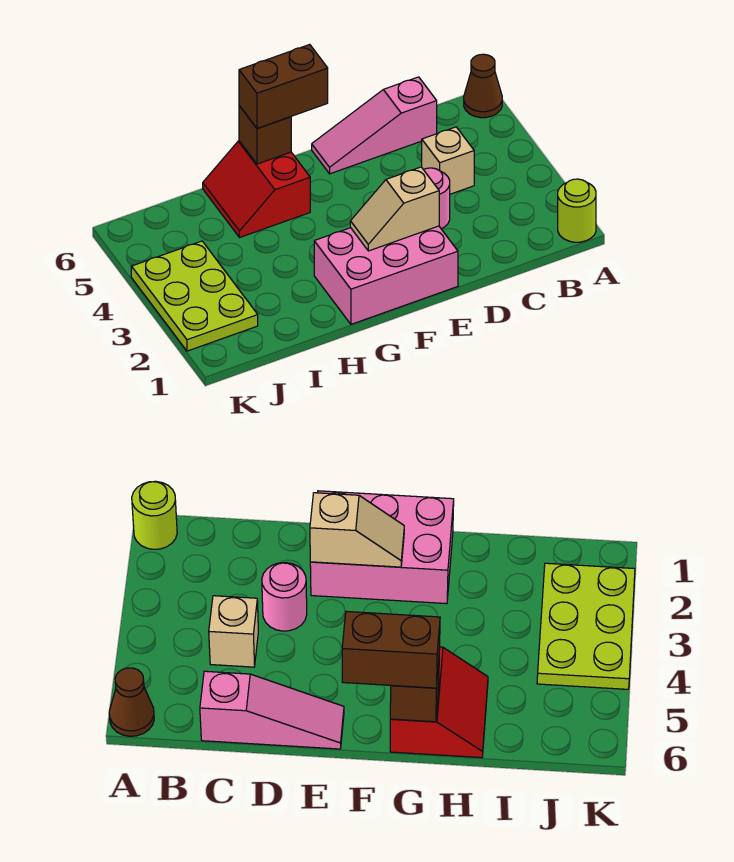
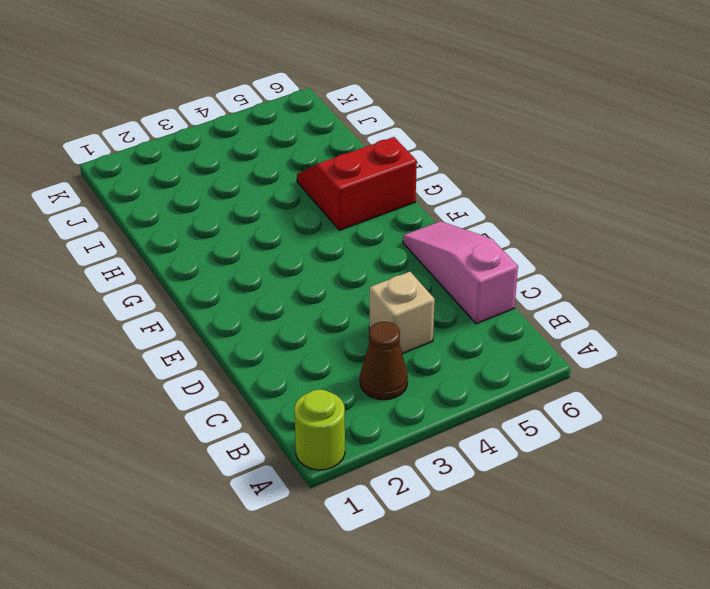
brown cone B3 level 1 -> brown cone A6 level 1
none -> pink round brick D3 level 1
none -> pink brick E1:G2 level 1

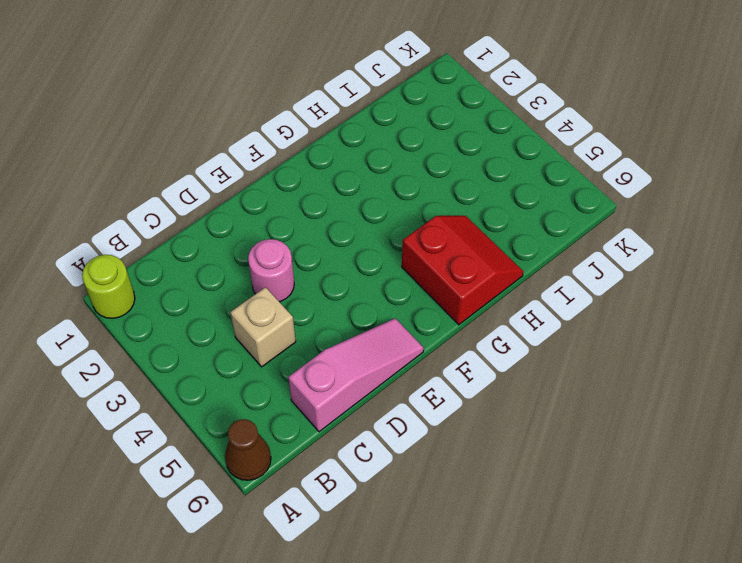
none -> pink brick E1:G2 level 1
none -> lime plate J2:K4 level 1

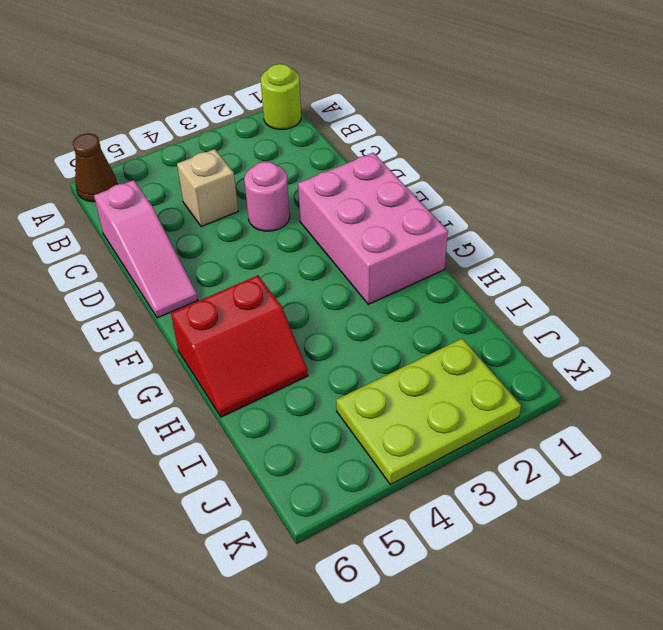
none -> tan slope E2:F2 level 2 top E
none -> brown brick G6 level 2

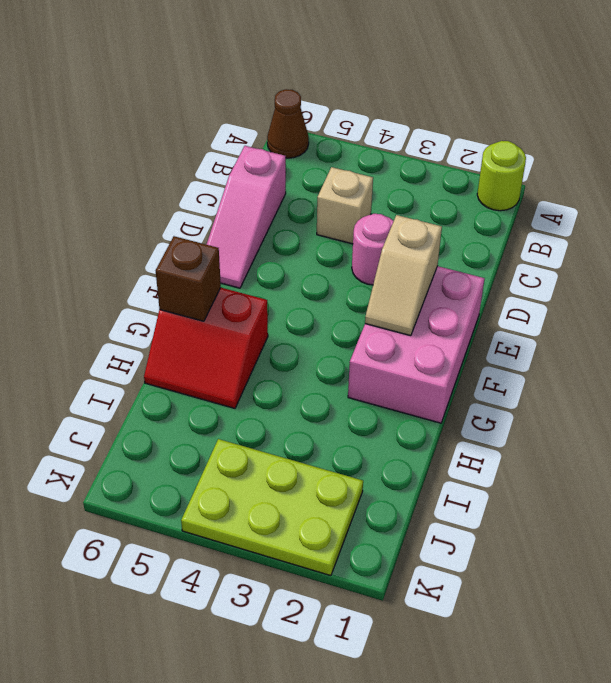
none -> brown brick F6:G6 level 3

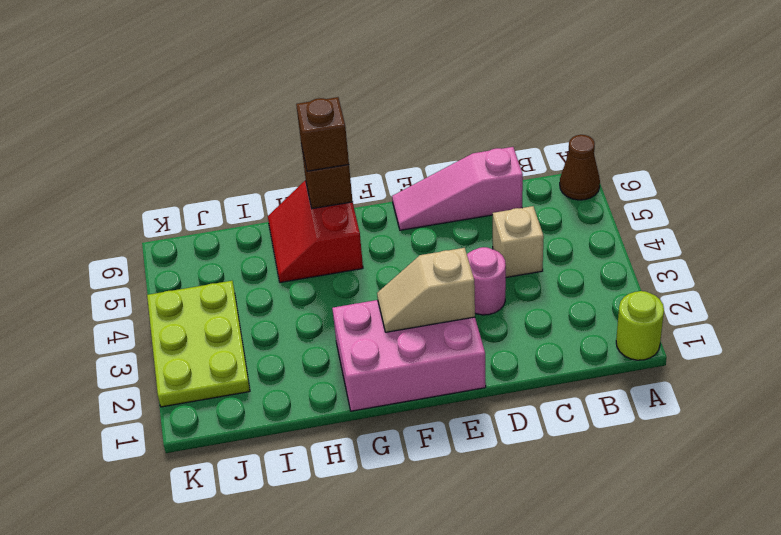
brown brick G6 level 3 -> brown brick F6:G6 level 3

